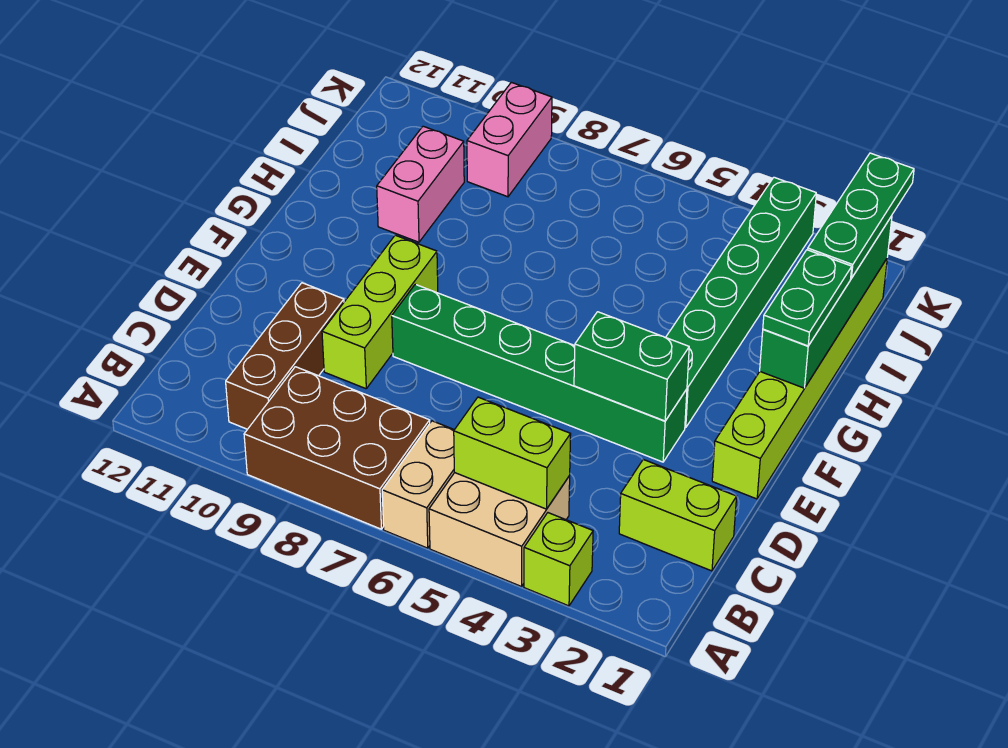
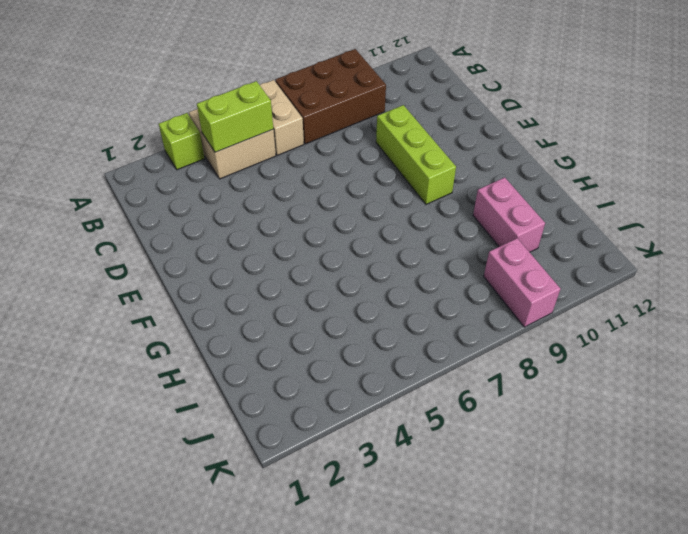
none -> brown brick B10:D10 level 1
none -> lime brick C1:C2 level 1
none -> lime brick E1:J1 level 1

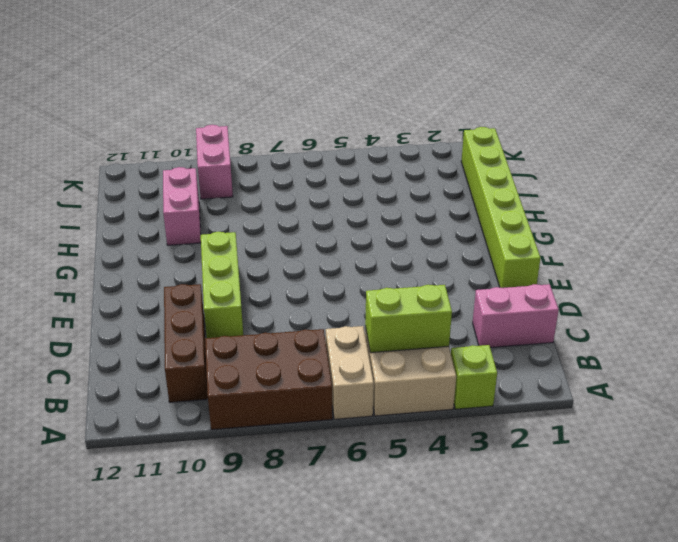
pink brick C1:C2 level 1 -> lime brick C1:C2 level 1
none -> green brick E3:E8 level 1
none -> green brick F3:K3 level 1
none -> green brick E3:E4 level 2

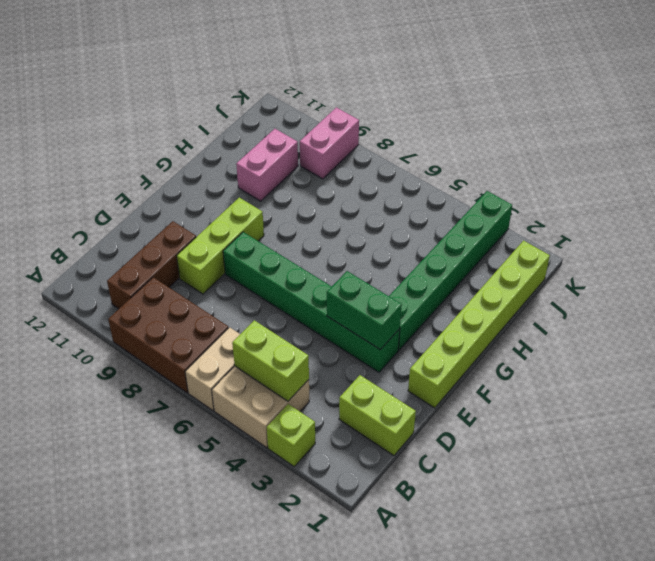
none -> green brick G1:J1 level 2
none -> green plate G1:H1 level 3
none -> green plate I1:K1 level 3

